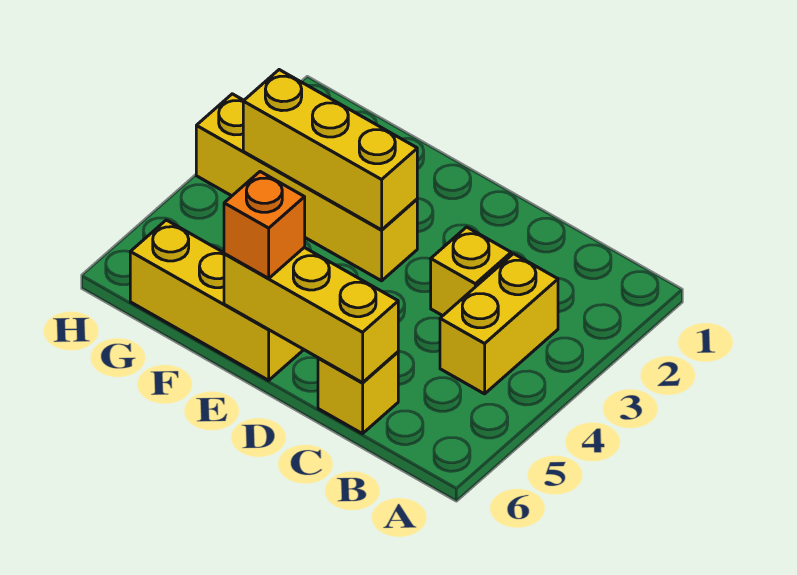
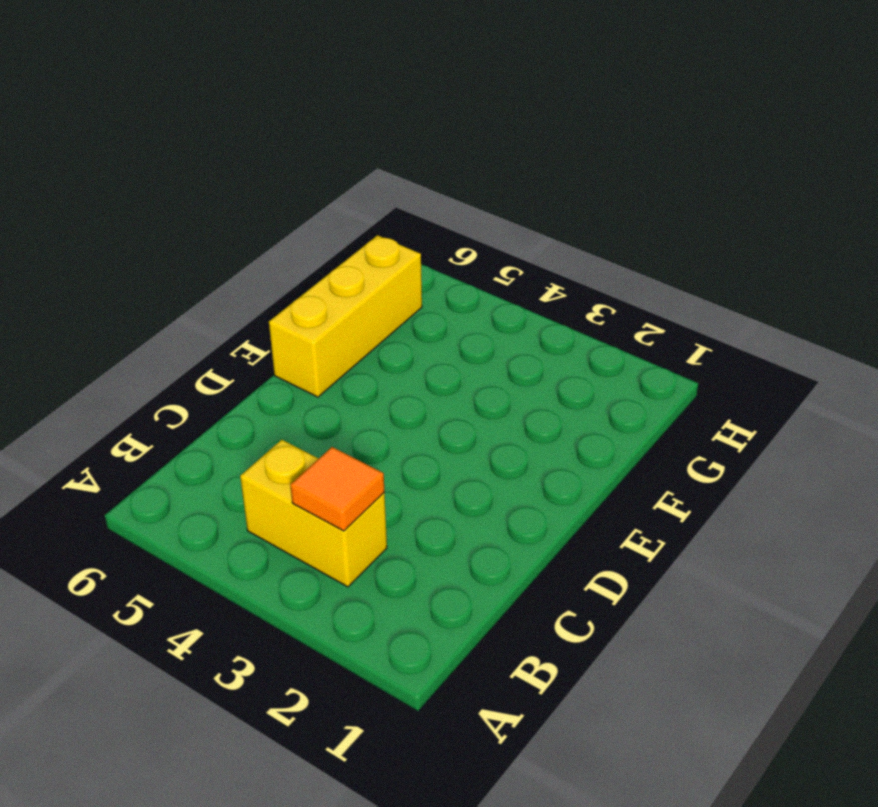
orange tile B3 level 2 -> none
none -> yellow brick C3 level 1
none -> yellow brick C6 level 1

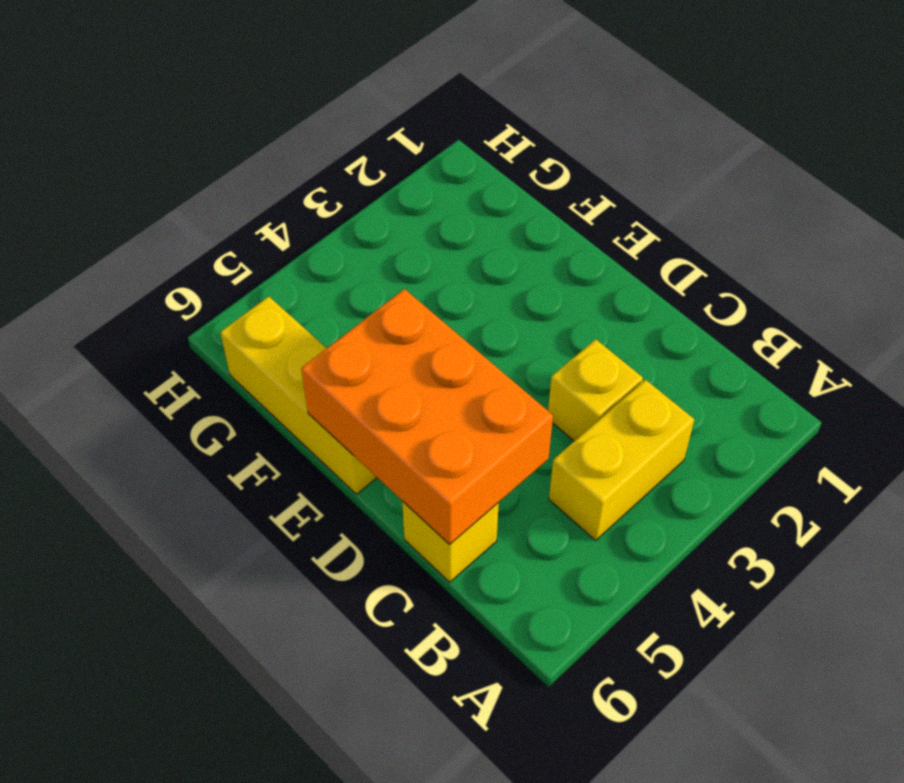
orange brick C5:E6 level 2 -> yellow brick C6:E6 level 2
none -> yellow brick E3:H3 level 1
none -> yellow brick E3:G3 level 2

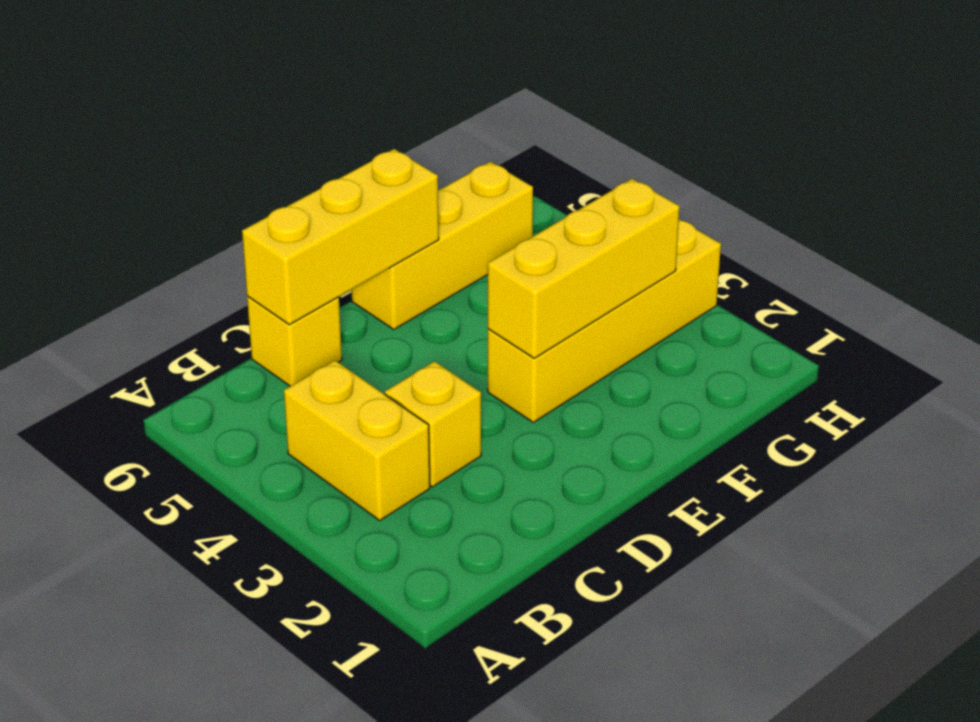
none -> orange brick E6 level 3

